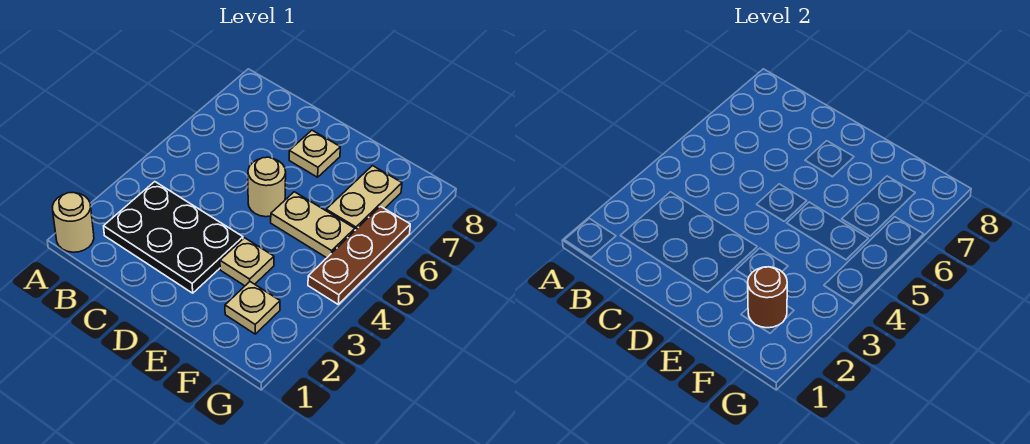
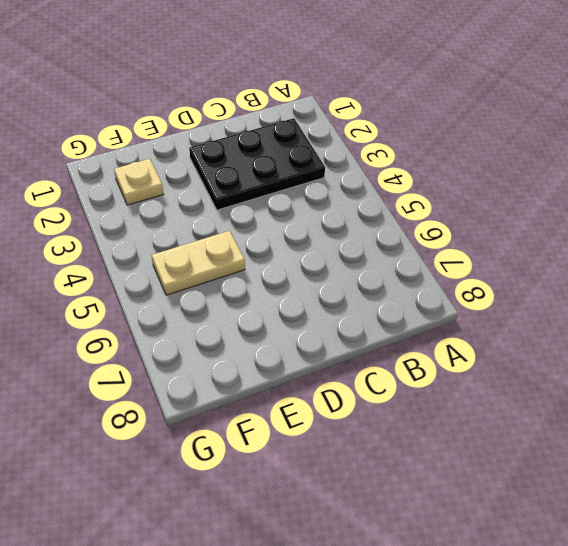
none -> tan round brick A1 level 1
none -> tan round brick D5 level 1

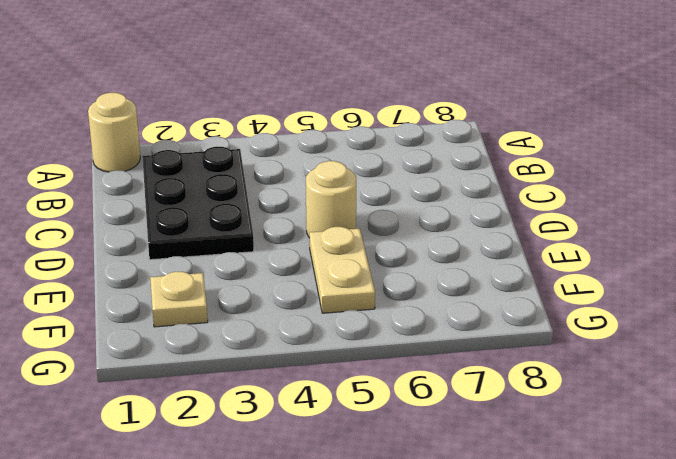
none -> tan plate D7 level 1
none -> tan plate E3 level 1

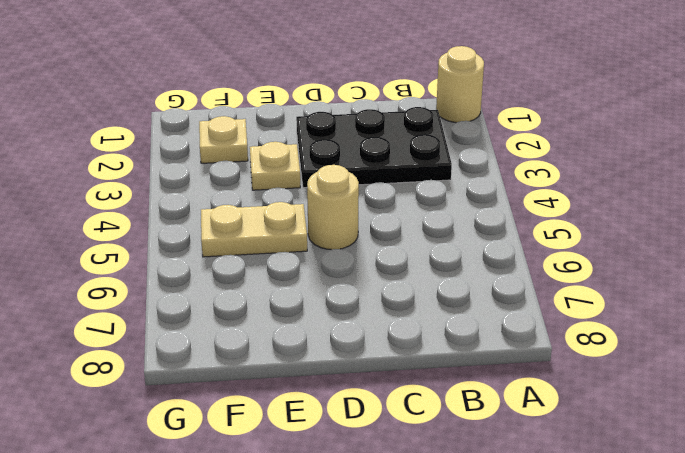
none -> tan plate D7 level 1
none -> tan plate F6:F7 level 1

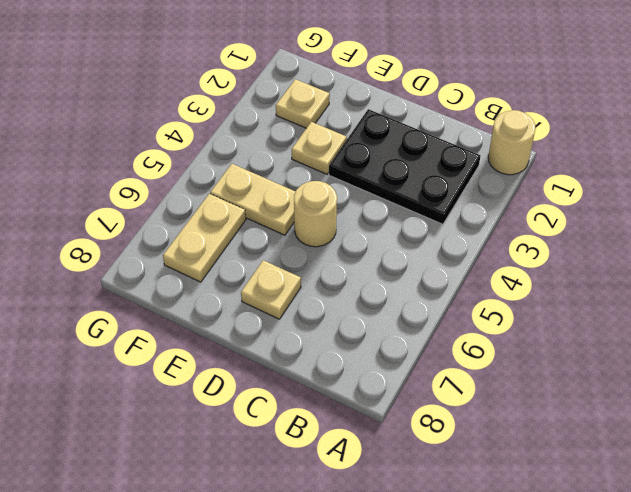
none -> brown plate G4:G6 level 1
none -> brown round brick F2 level 2

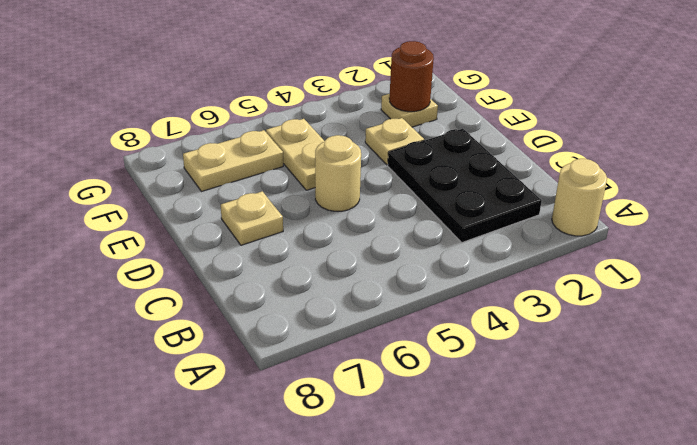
none -> brown plate G4:G6 level 1

